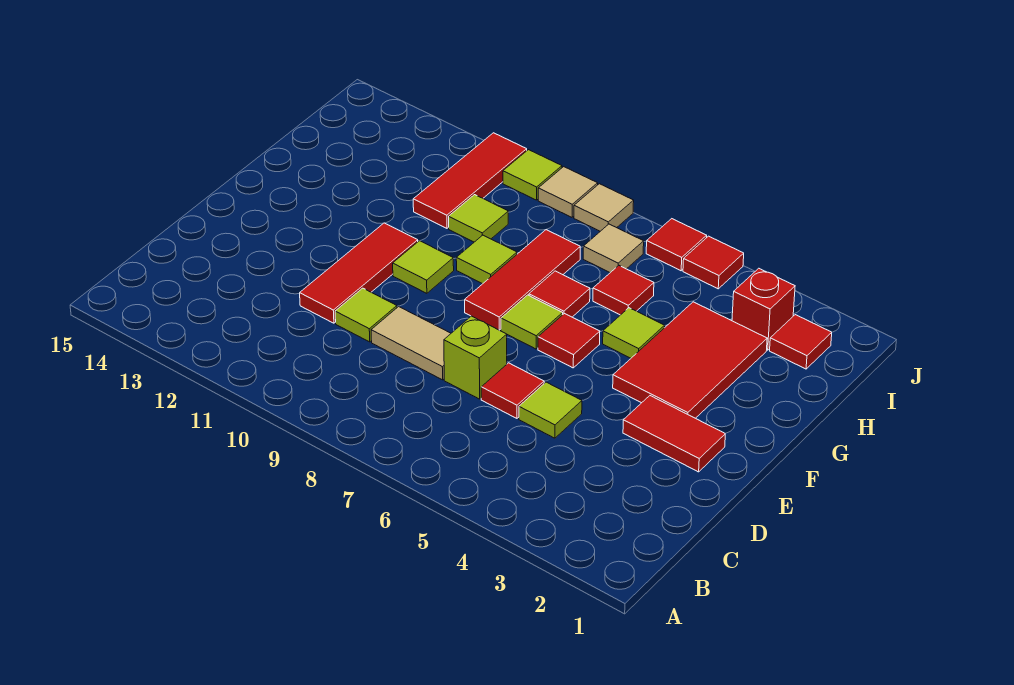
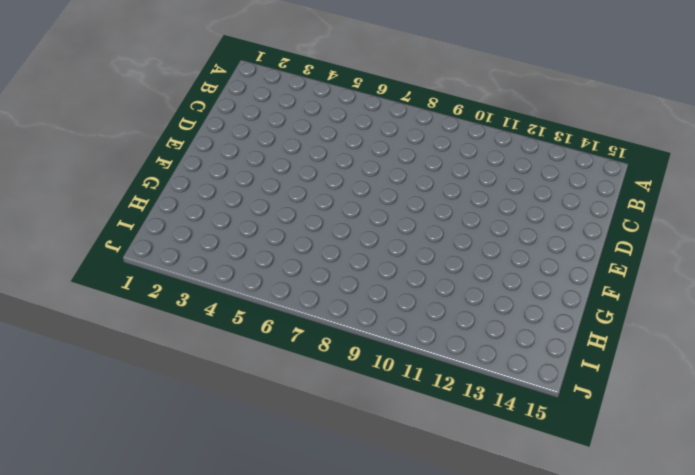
none -> lime tile D5 level 1
none -> red tile D6 level 1
none -> lime brick D7 level 1

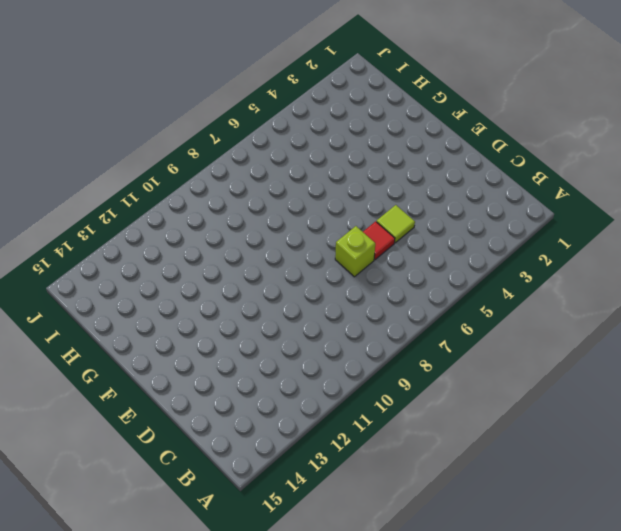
none -> tan tile D8:D9 level 1
none -> lime tile D10 level 1
none -> red tile D11:F11 level 1

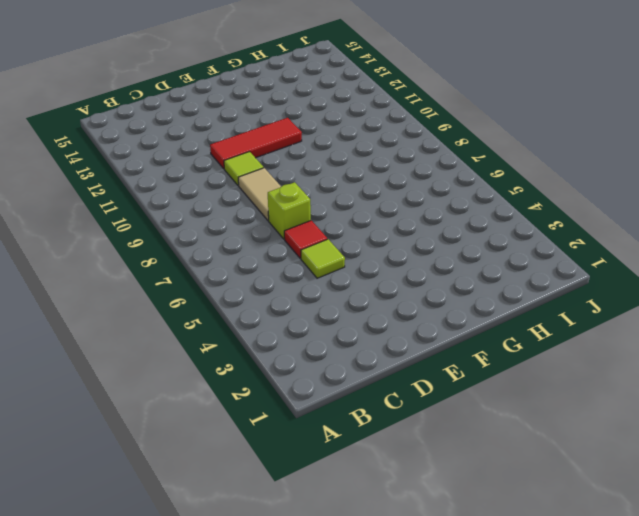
none -> red tile E2:E3 level 1
none -> red tile F3:H4 level 1
none -> red tile F6 level 1

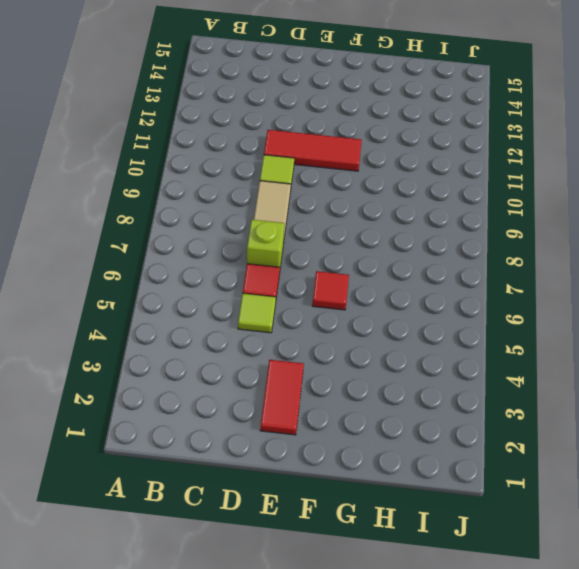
none -> red tile F3:H4 level 1
none -> lime tile F7 level 1
none -> red tile F8:H8 level 1

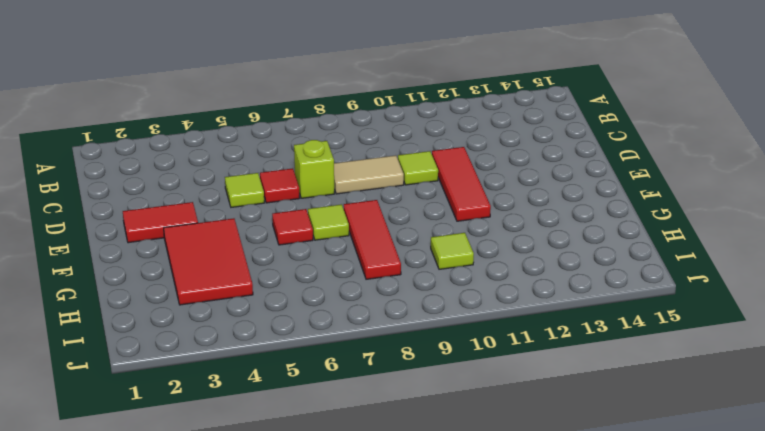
none -> lime tile F10 level 1
none -> lime tile G5 level 1
none -> red tile G7 level 1

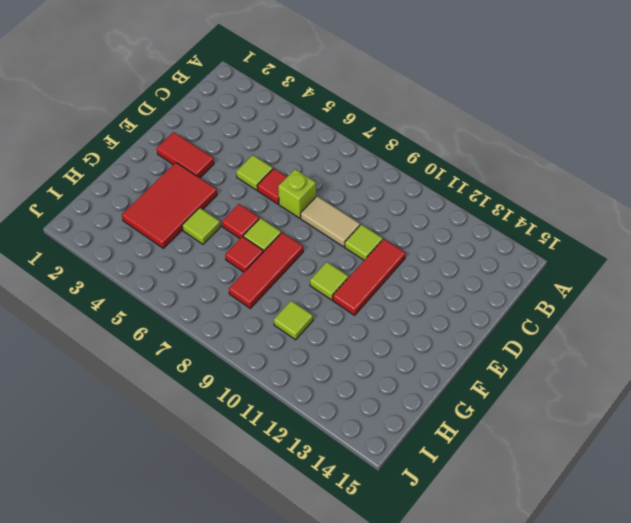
none -> lime tile G9 level 1
none -> red tile H6 level 1
none -> red tile H11:J11 level 1

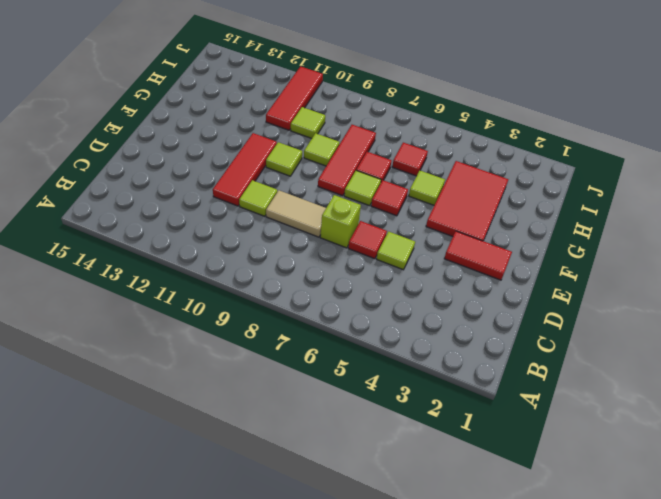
none -> red tile I2 level 1
none -> red brick I3 level 1
none -> tan tile I7 level 1

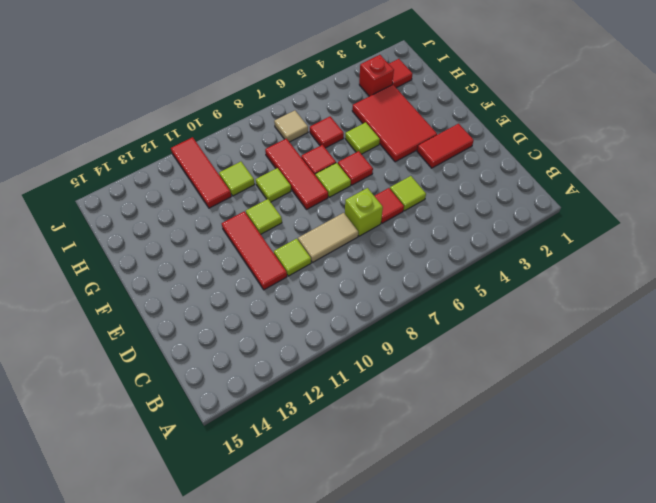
none -> red tile J5 level 1
none -> red tile J6 level 1
none -> tan tile J8 level 1

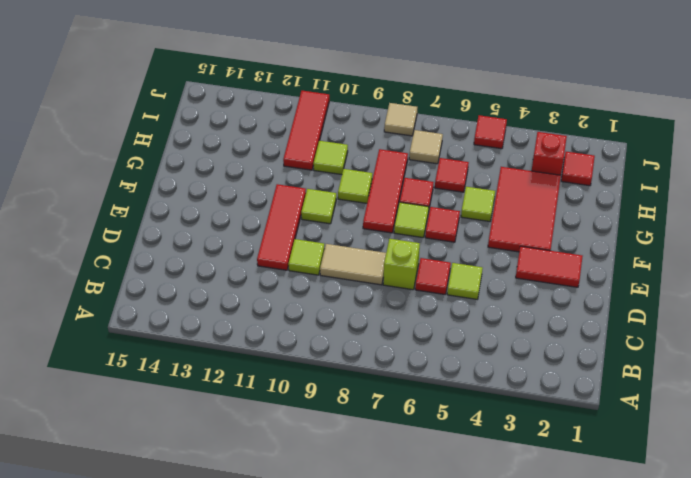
none -> red tile J6 level 1
none -> tan tile J9 level 1
none -> lime tile J10 level 1

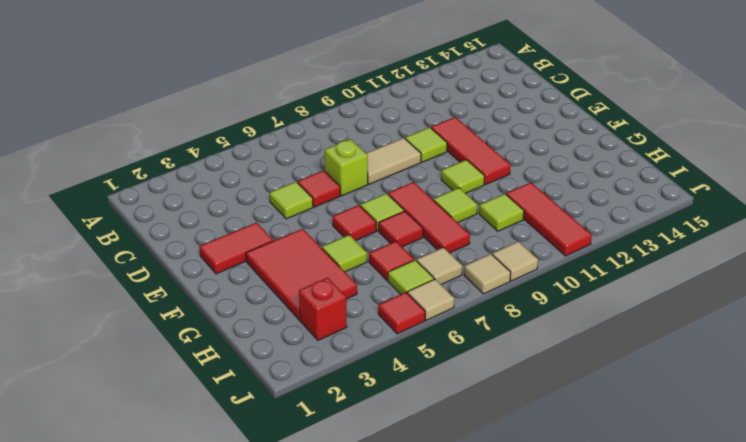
lime tile I6 level 1 -> lime tile J10 level 1
tan tile J6 level 1 -> red tile J6 level 1
none -> red tile I2 level 1

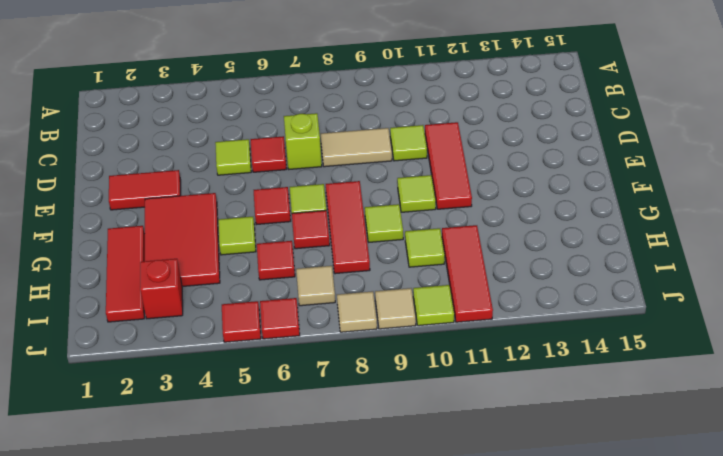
red tile G2:I2 level 1 -> red tile I2 level 1

